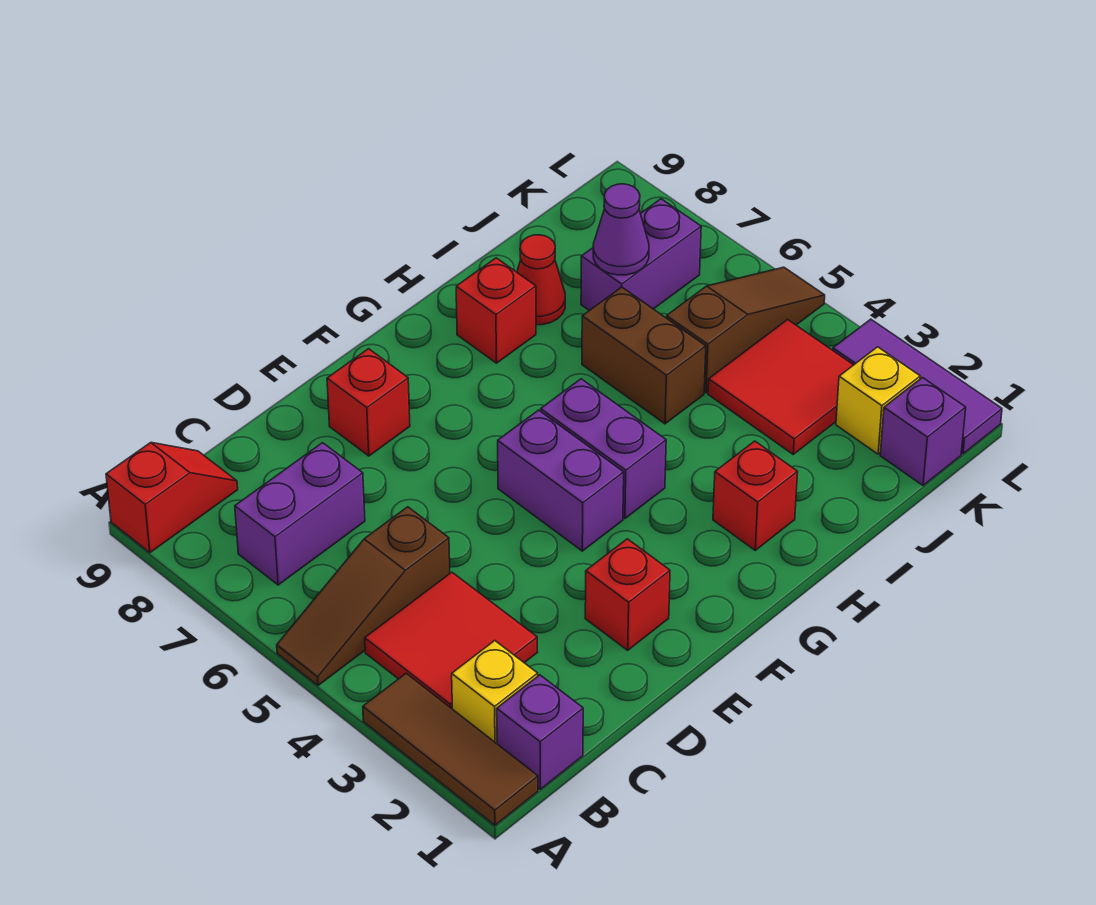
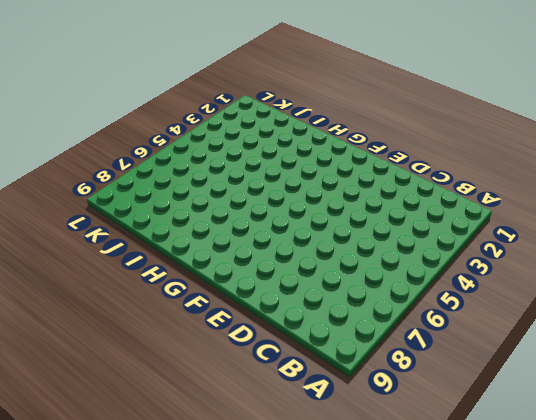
none -> brown tile A1:A3 level 1
none -> brown slope A5:C5 level 1 top C
none -> red slope A9:B9 level 1 top A

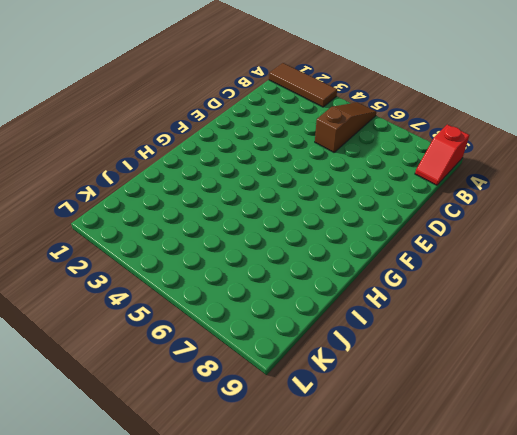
none -> purple brick B1 level 1
none -> yellow brick B2 level 1
none -> red tile B3:C4 level 1

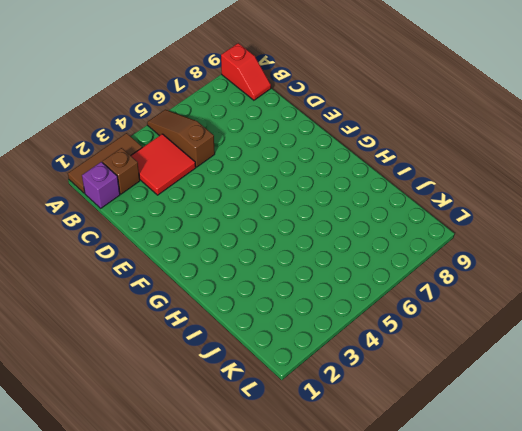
brown brick B2 level 1 -> yellow brick B2 level 1
none -> purple brick B7:C7 level 1
none -> red brick E2 level 1
none -> red brick E8 level 1

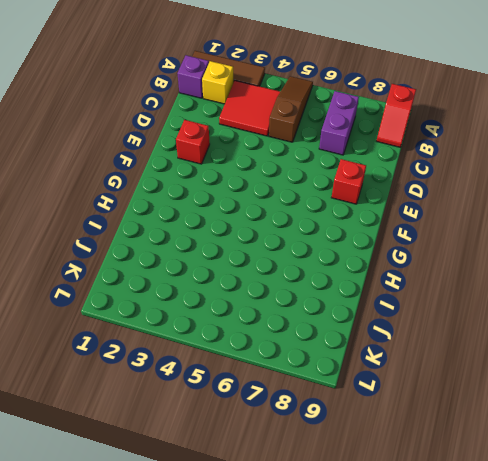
none -> purple brick F4:F5 level 1
none -> purple brick G4:G5 level 1
none -> red brick H2 level 1

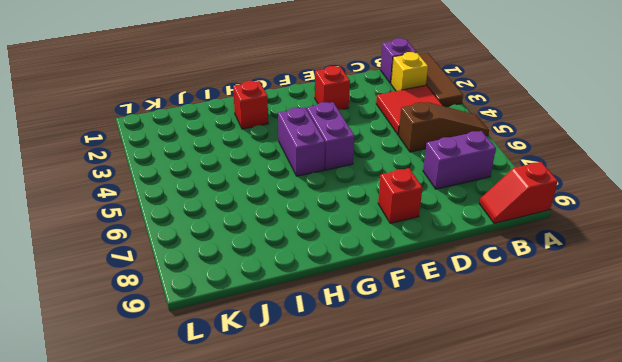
none -> red brick H8 level 1
none -> brown brick I5:I6 level 1
none -> red cone I8 level 1

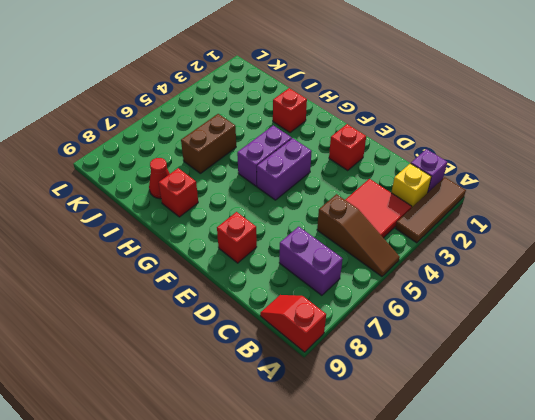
none -> red tile J3:K4 level 1
none -> brown slope J5:L5 level 1 top J
none -> purple brick J7:K7 level 1

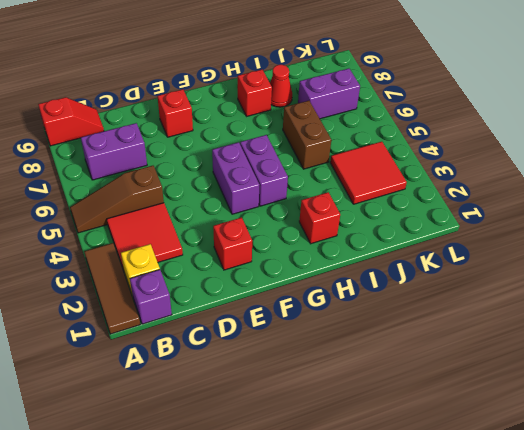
none -> brown slope J5:L5 level 1 top J
none -> purple brick K1 level 1
none -> yellow brick K2 level 1

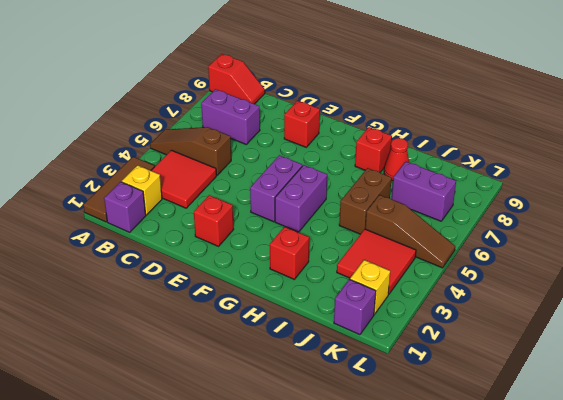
none -> purple tile L1:L3 level 1
none -> purple cone J7 level 2

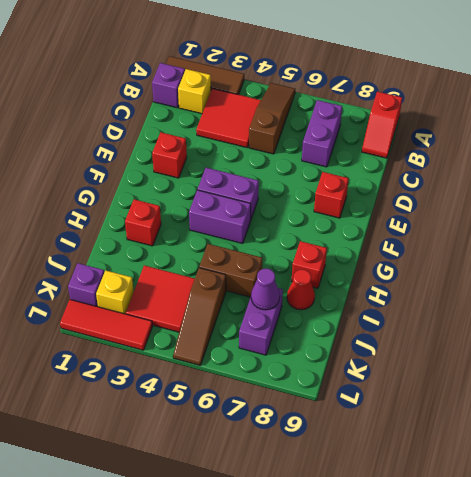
red tile L1:L3 level 1 -> purple tile L1:L3 level 1

